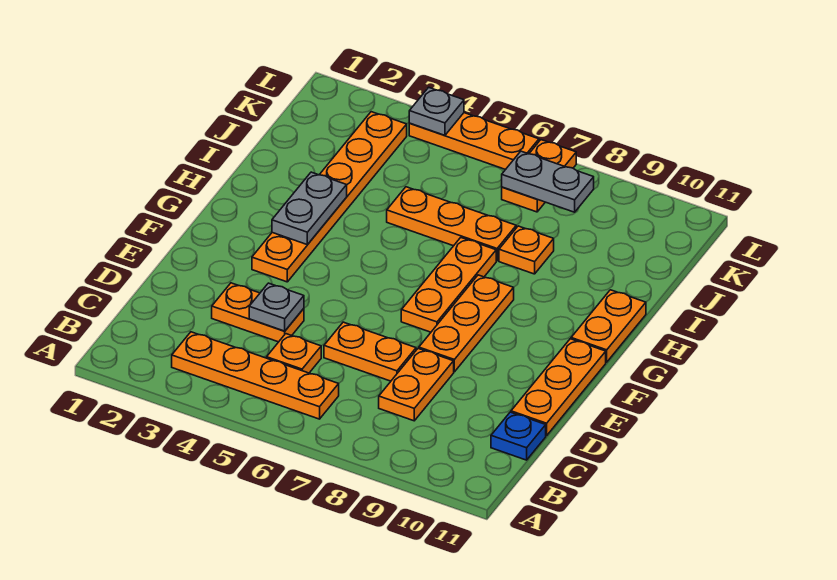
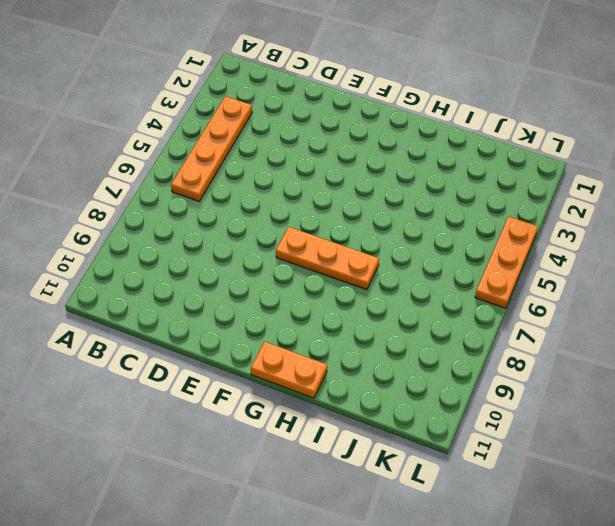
none -> orange plate C5 level 1
none -> orange plate C8:D8 level 1
none -> blue plate C11 level 1

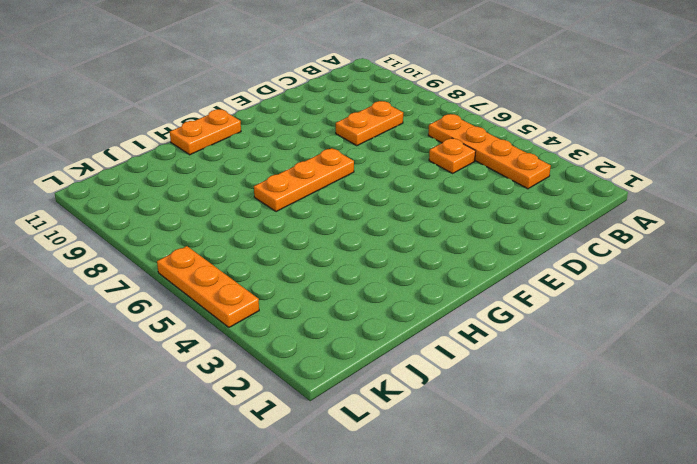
none -> blue plate C11 level 1
none -> orange plate D3:D4 level 1
none -> orange plate D6:D7 level 1

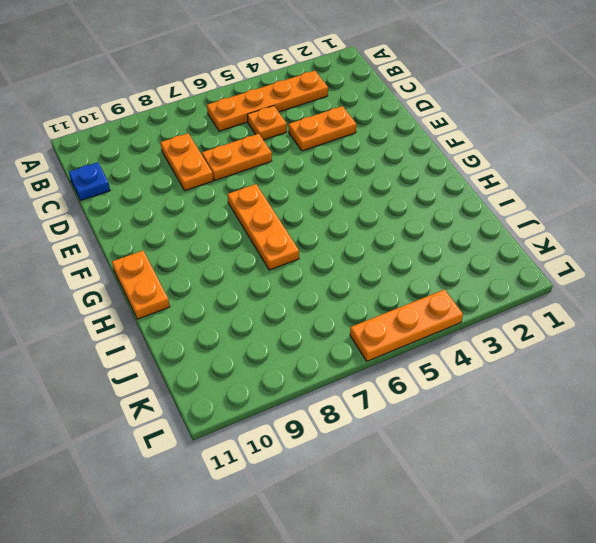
none -> orange plate D11:F11 level 1
none -> orange plate E8:G8 level 1
none -> orange plate F3:K3 level 1

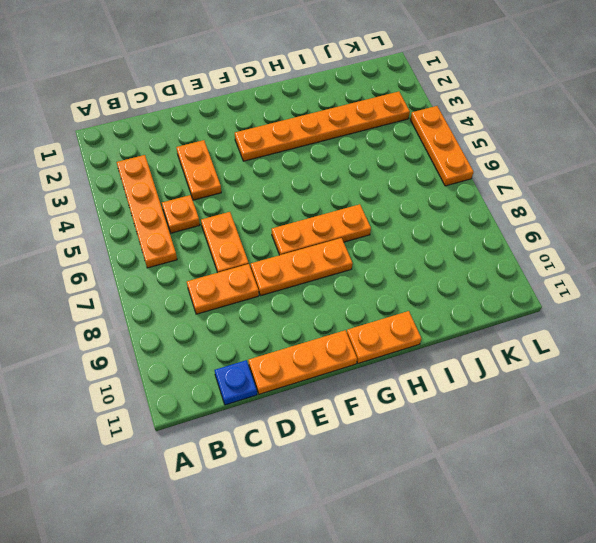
none -> orange plate I5:I7 level 1
none -> orange plate I8 level 1
none -> orange plate K7:L7 level 1

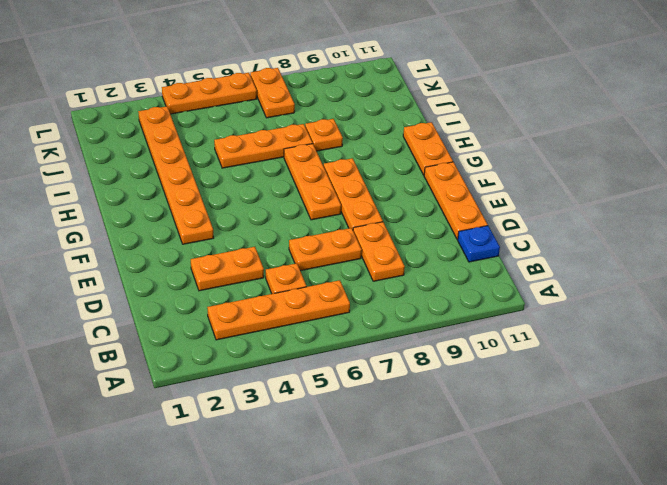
none -> grey plate D4 level 2
none -> grey plate G3:H3 level 2
none -> grey plate K7:K8 level 2

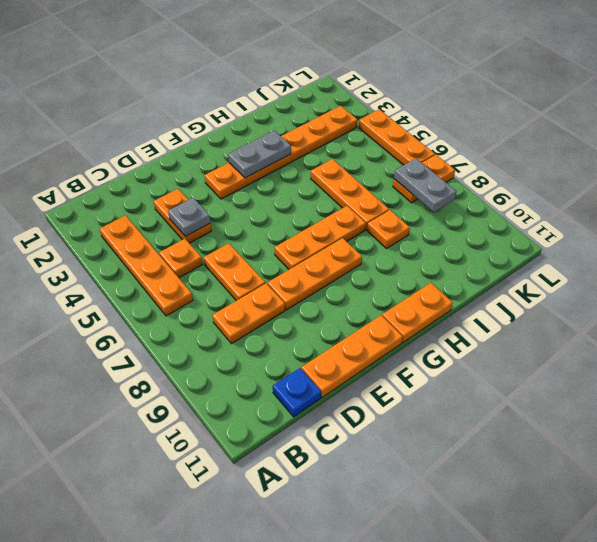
none -> grey plate L4 level 2

